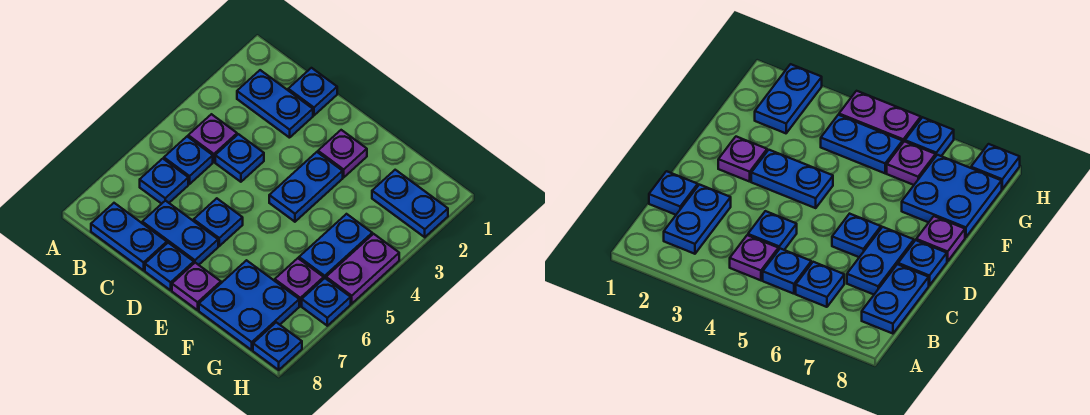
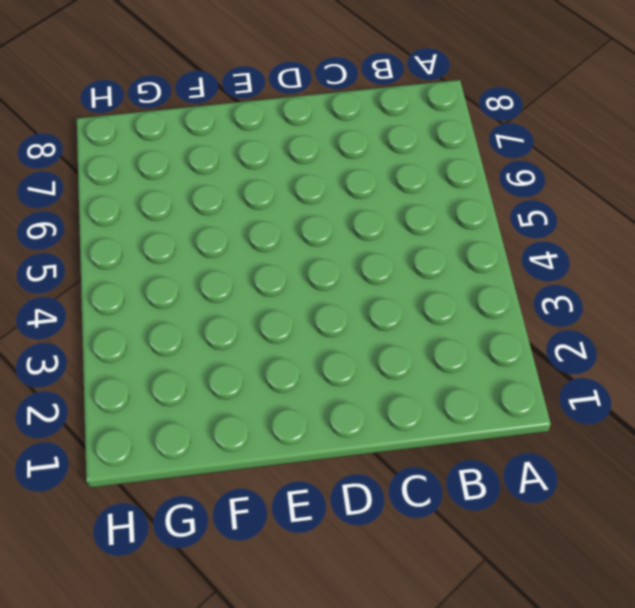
none -> blue plate B2:C2 level 1
none -> purple plate B4 level 1
none -> blue plate B5 level 1

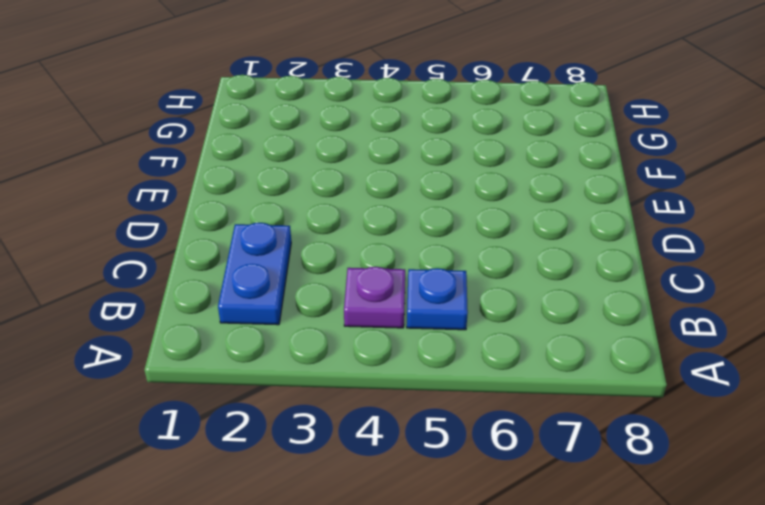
none -> blue plate B6 level 1
none -> blue plate B8:C8 level 1
none -> blue plate C1 level 1

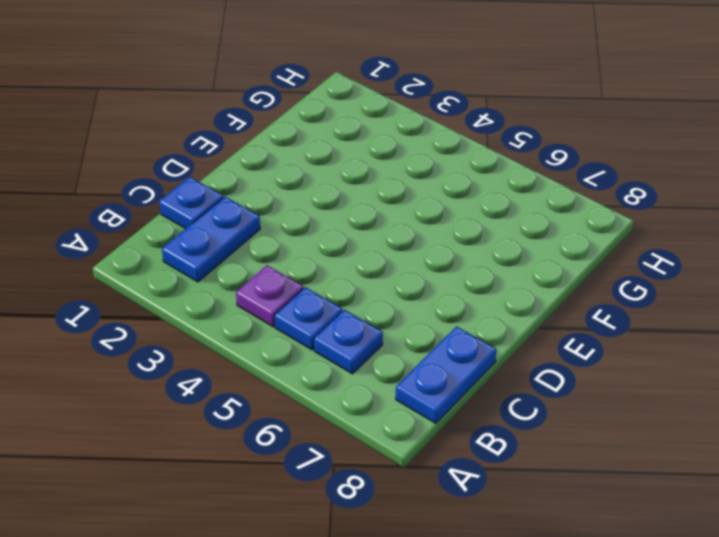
none -> blue plate C4 level 1
none -> blue plate C7:D7 level 1
none -> blue plate D6 level 1

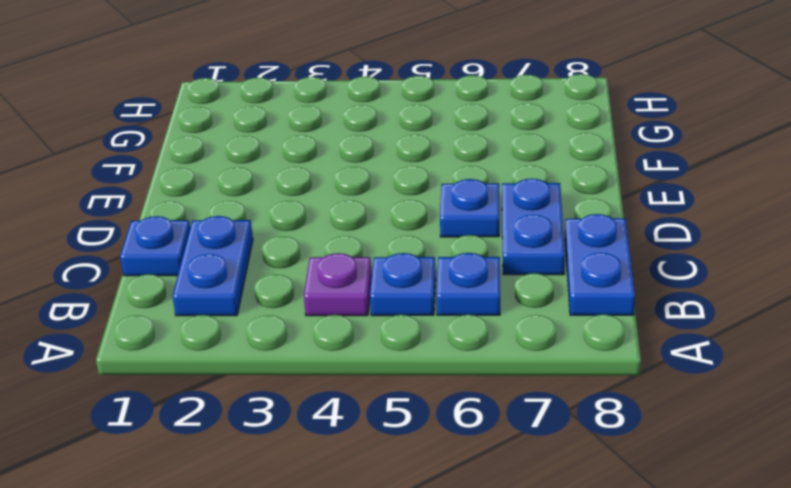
none -> blue plate C4 level 1
none -> blue plate D8 level 1
none -> purple plate E2 level 1

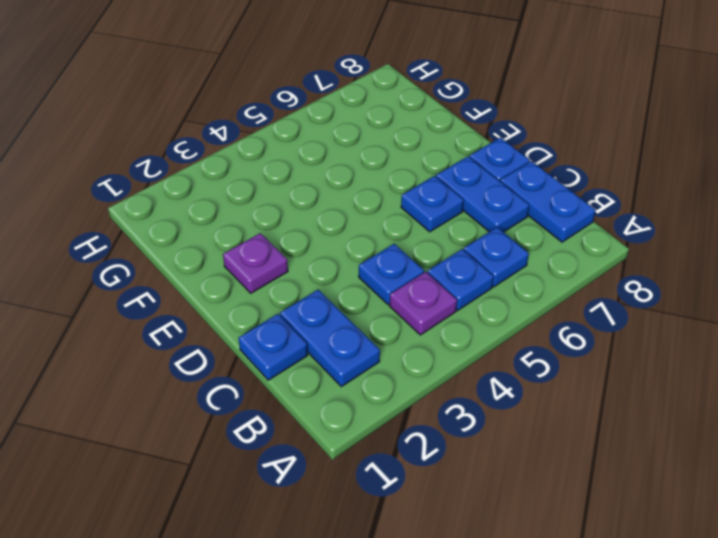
none -> blue plate E3:E4 level 1
none -> purple plate E8 level 1
none -> blue plate F7:G8 level 1

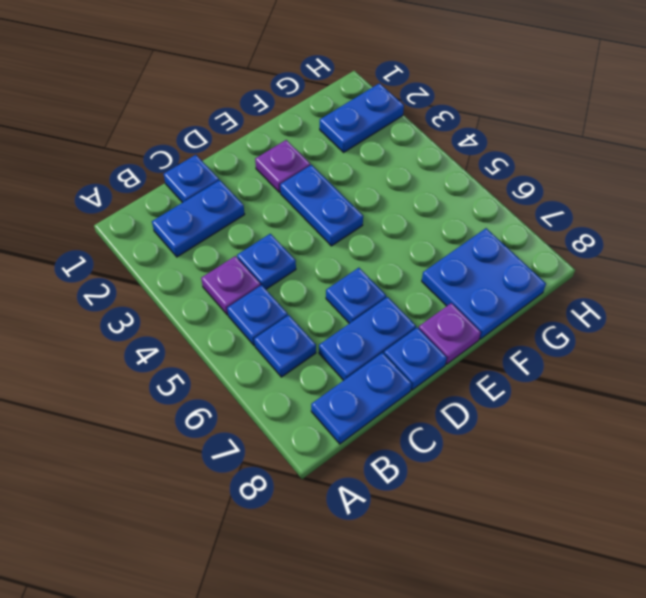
none -> blue plate G4:G5 level 1
none -> purple plate G6 level 1
none -> purple plate H4:H5 level 1

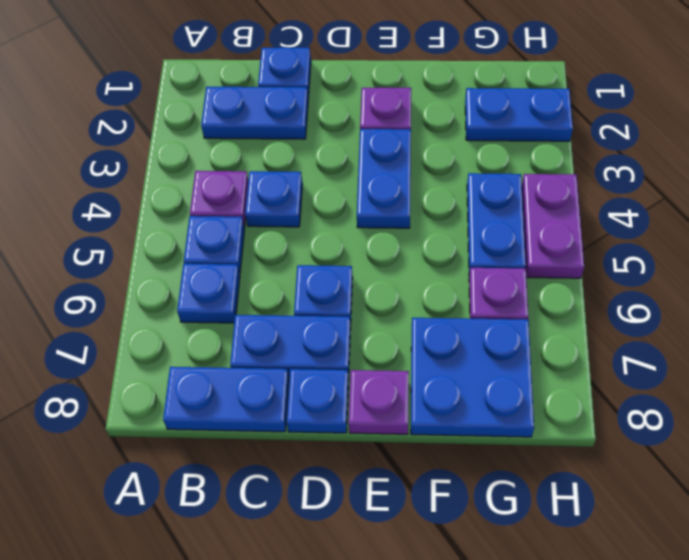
none -> blue plate H6 level 1
none -> blue plate H8 level 1

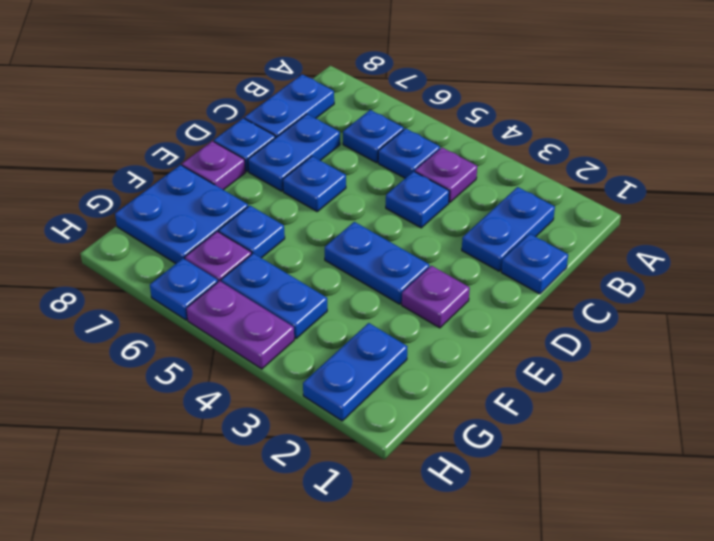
blue plate F6 level 1 -> blue plate H8 level 1

